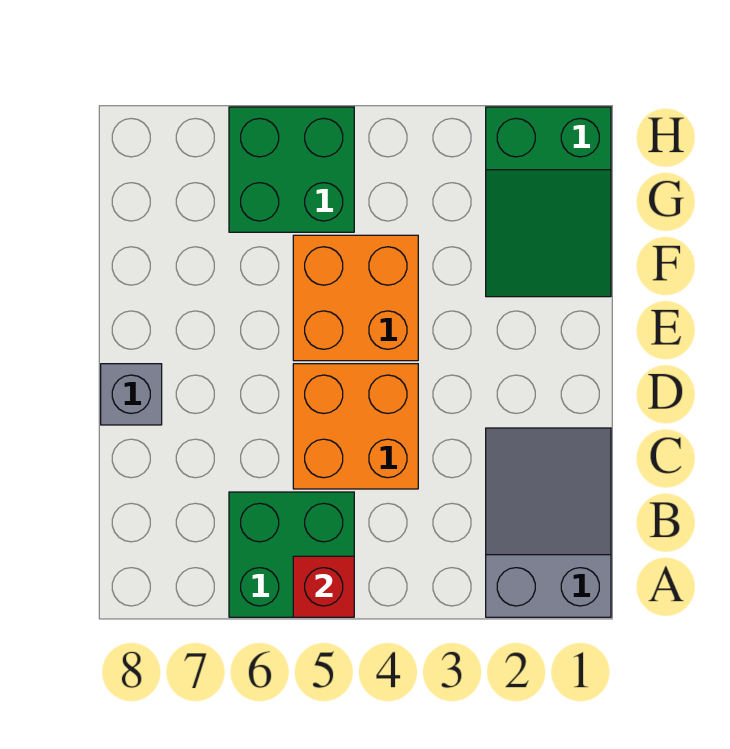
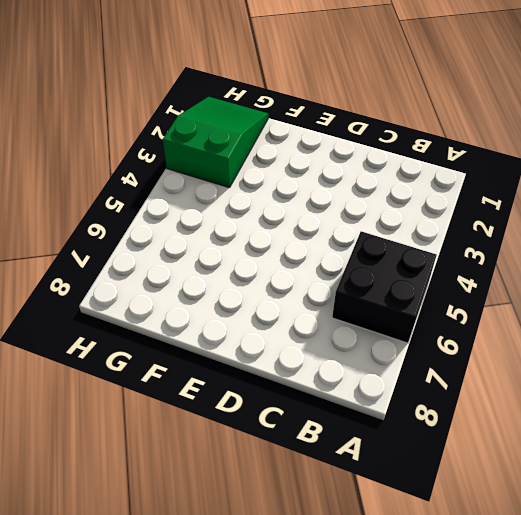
black brick A5:B6 level 1 -> green brick A5:B6 level 1
green slope G1:H3 level 1 top 3 -> green slope F1:H2 level 1 top H
none -> grey slope A1:C2 level 1 top A
none -> orange brick C4:D5 level 1

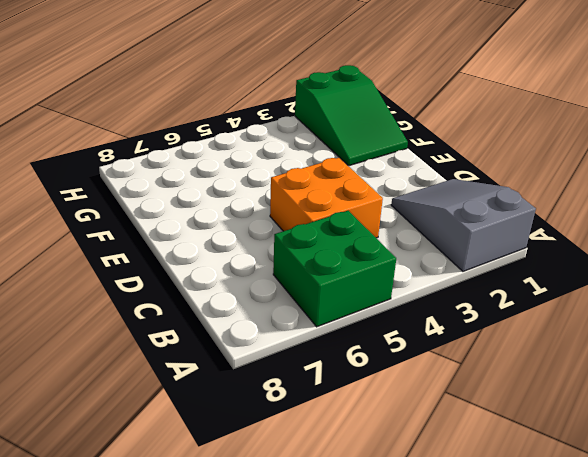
none -> grey brick D8 level 1
none -> orange brick E4:F5 level 1

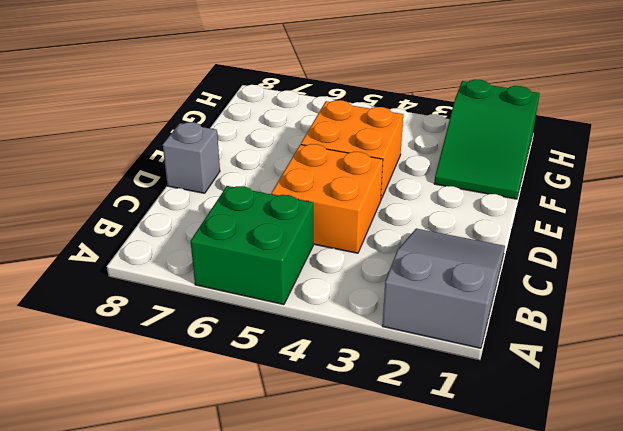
none -> green brick G5:H6 level 1
none -> red brick A5 level 2

